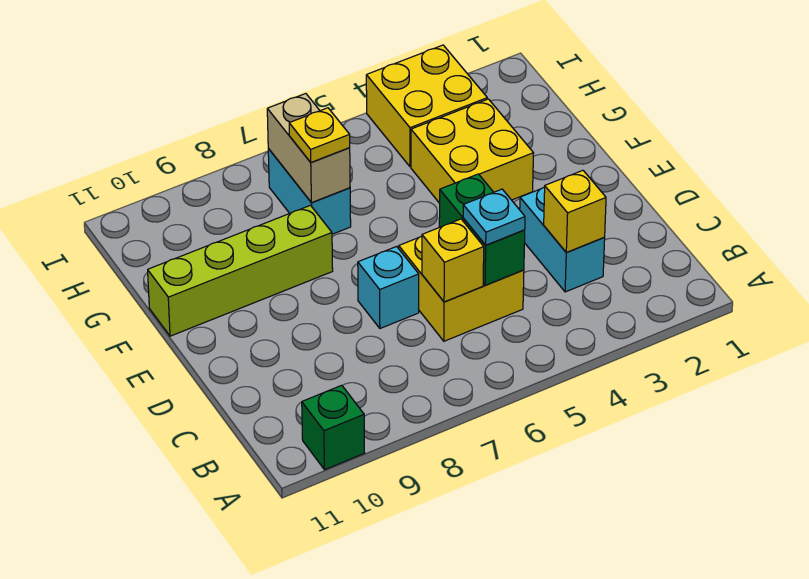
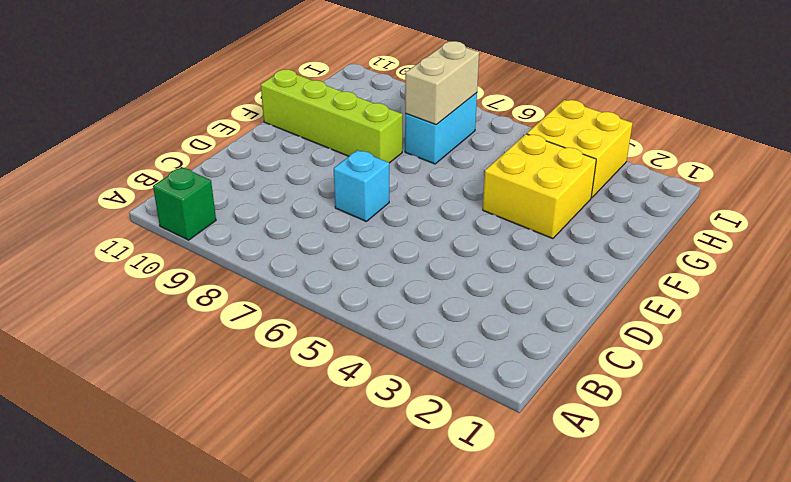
none -> cyan brick C3:D3 level 1
none -> yellow brick C5:D6 level 1
none -> yellow brick C3 level 2

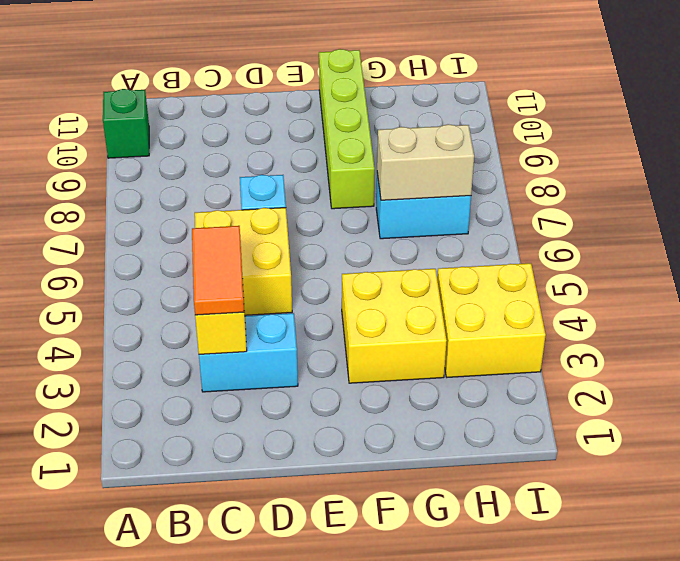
orange tile C3:C4 level 3 -> none
none -> green brick C5:D5 level 2
none -> yellow brick C6 level 2
none -> cyan plate C5 level 3

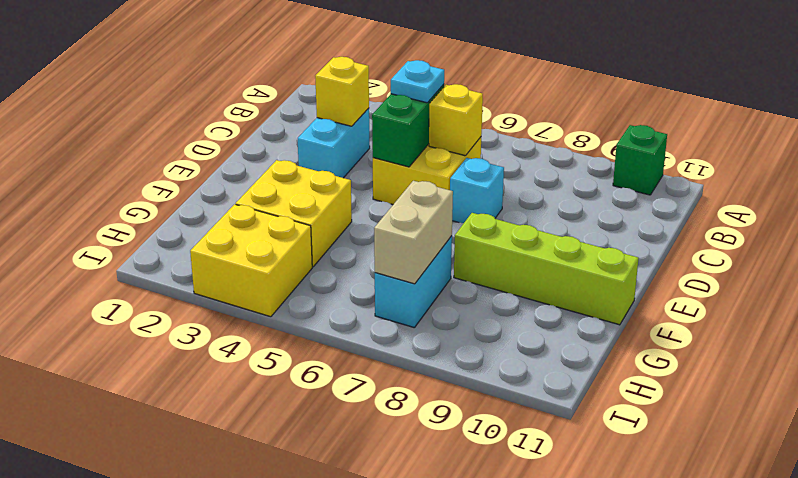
none -> yellow plate G7 level 3

